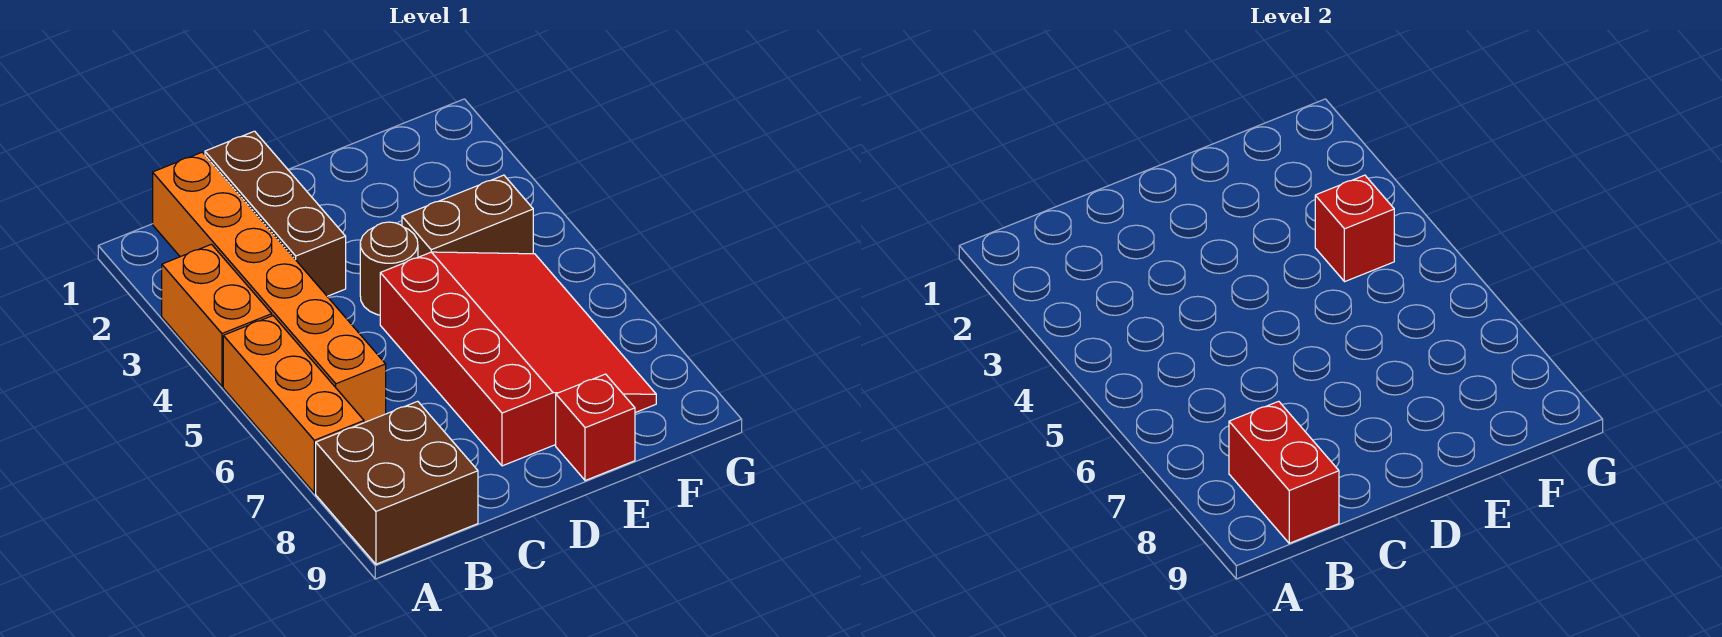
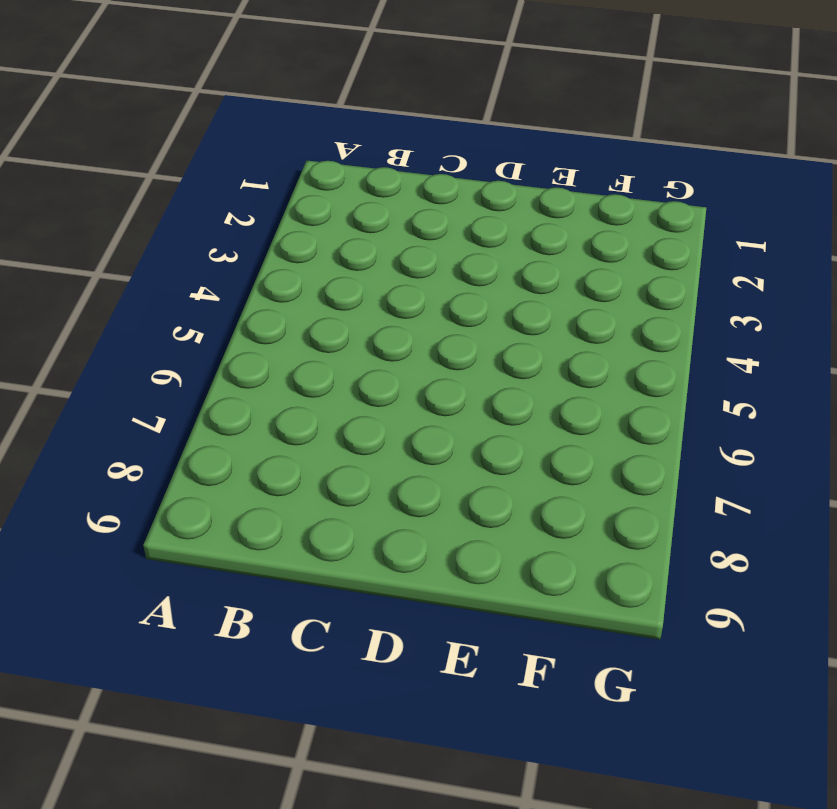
none -> orange brick A3:A4 level 1
none -> orange brick A5:A7 level 1

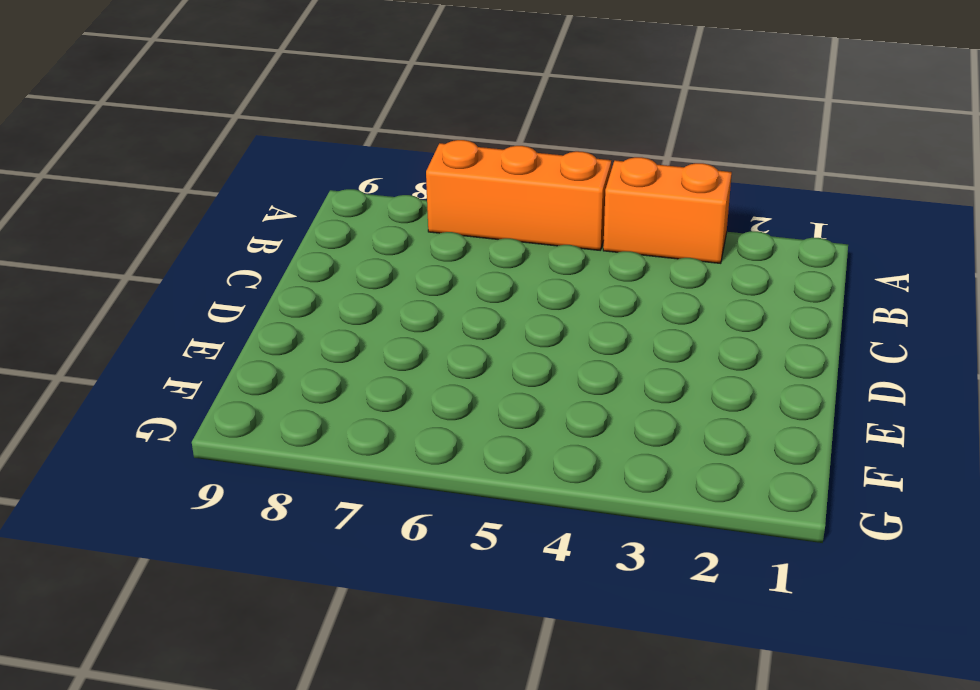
none -> brown brick A8:B9 level 1
none -> orange brick B1:B6 level 1

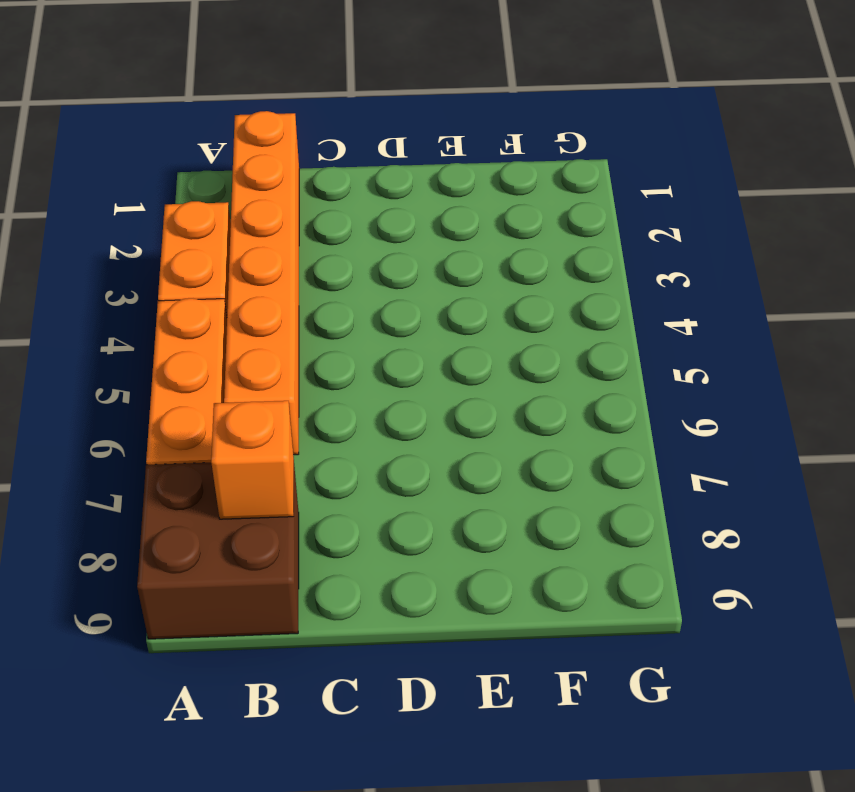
orange brick B8 level 2 -> red brick B8:B9 level 2
none -> brown brick C1:C3 level 1
none -> brown round brick D4 level 1

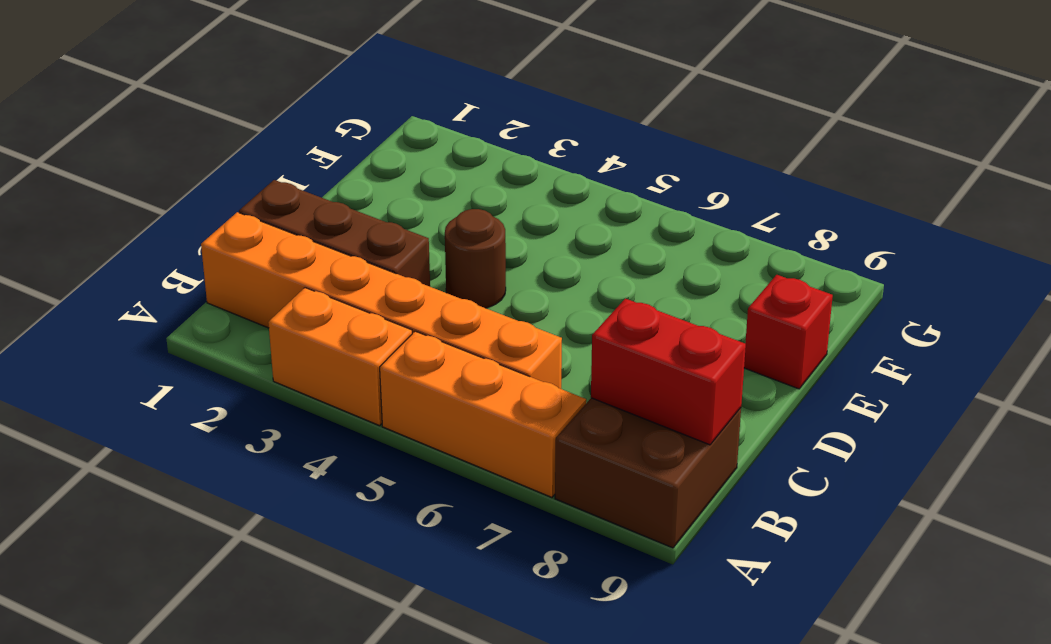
none -> red slope D5:F8 level 1 top D
none -> brown brick E4:F4 level 1

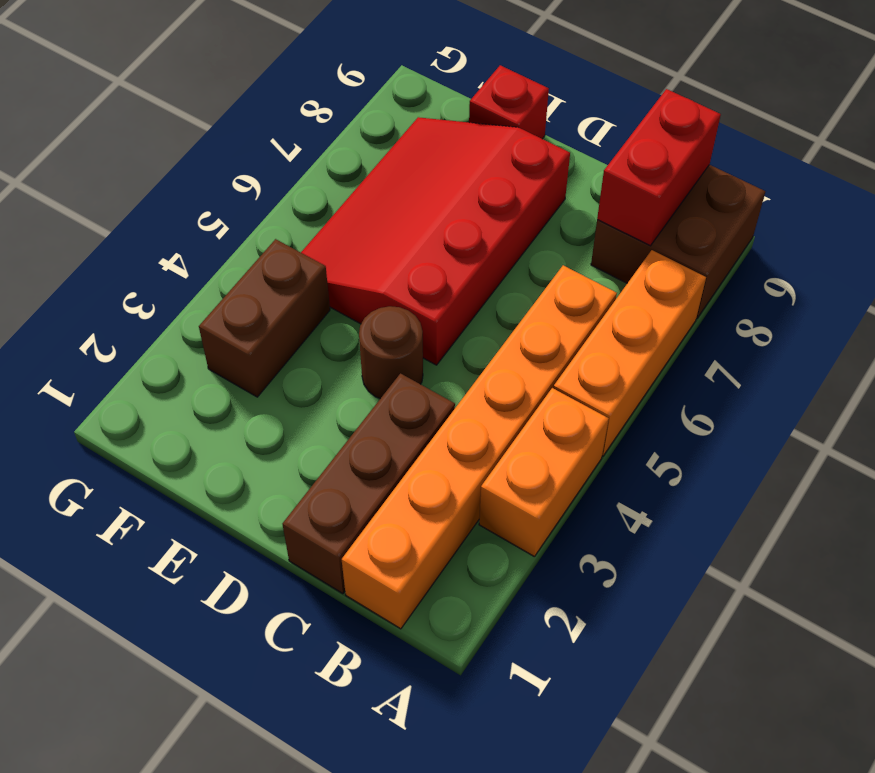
brown brick F3:F4 level 1 -> brown brick E4:F4 level 1
none -> red brick F4 level 2

